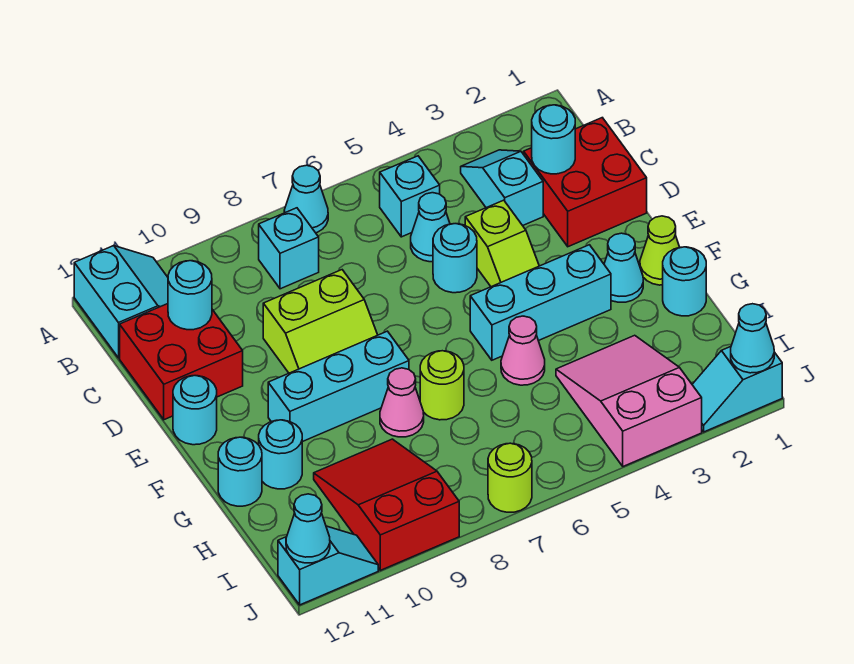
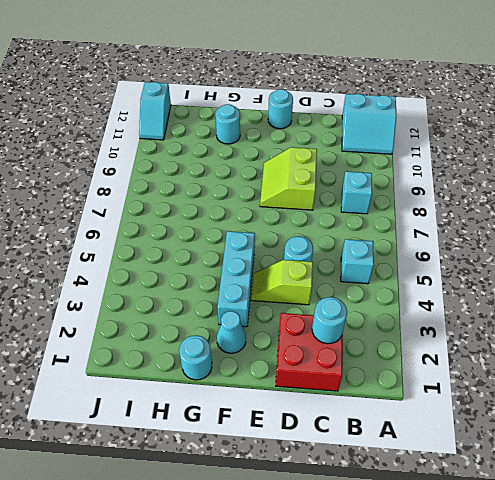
none -> cyan cone A7 level 1
none -> cyan slope B3:C3 level 1 top C
none -> cyan cone C5 level 1
none -> red brick C11:D12 level 1

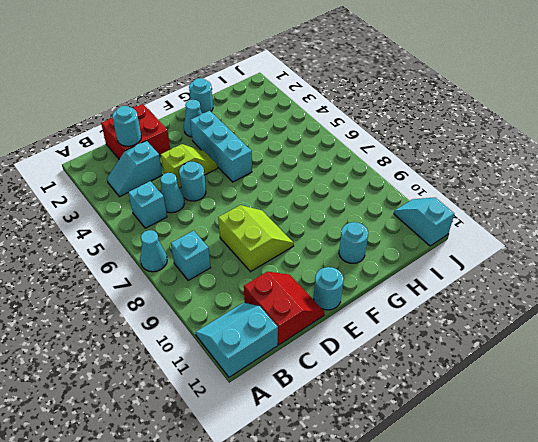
red slope C11:D12 level 1 top C -> red brick C11:D12 level 1
none -> lime cone F1 level 1
none -> cyan brick F8:F10 level 1
none -> pink cone G5 level 1
none -> lime round brick G7 level 1

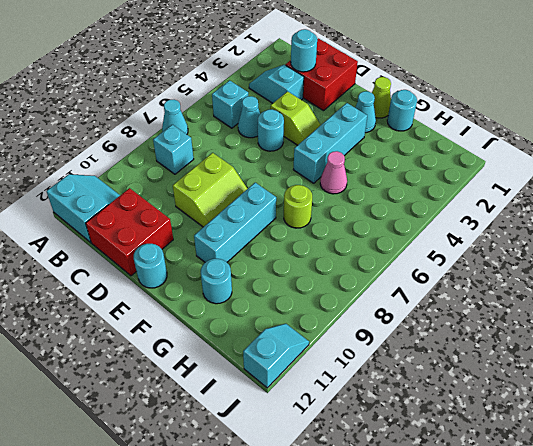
none -> pink cone G8 level 1
none -> cyan round brick G12 level 1
none -> pink slope H3:J4 level 1 top J
none -> red slope H9:J10 level 1 top J

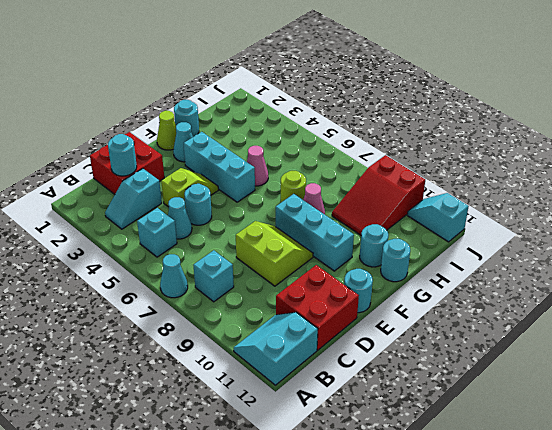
none -> pink slope H3:J4 level 1 top J
none -> cyan slope J1:J2 level 1 top 1
none -> lime round brick J7 level 1
none -> cyan round brick C11 level 2

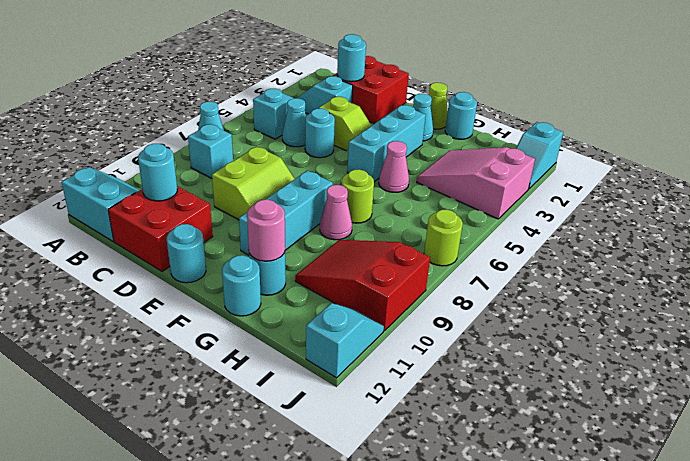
pink round brick G11 level 2 -> none
none -> cyan cone J1 level 2
none -> cyan cone J12 level 2

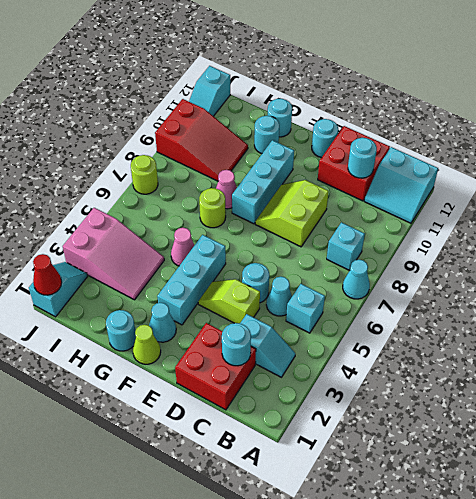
red cone J1 level 2 -> cyan cone J1 level 2
none -> cyan cone J12 level 2

